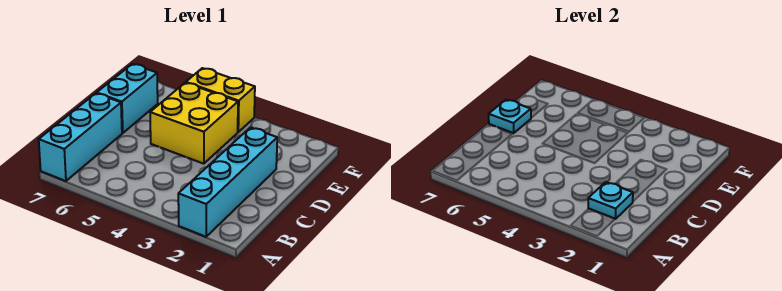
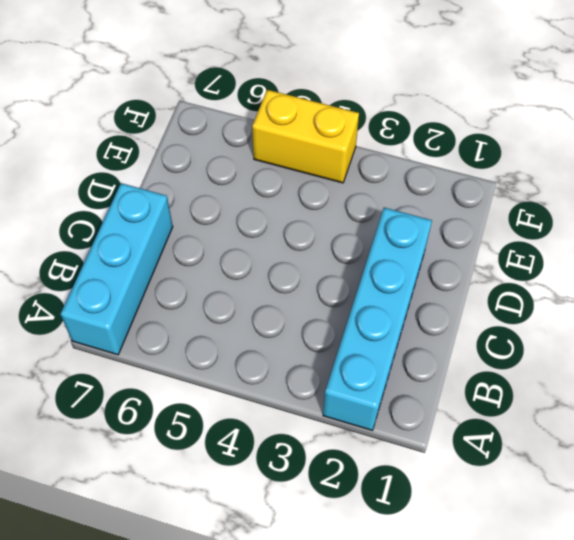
none -> yellow brick D4:E5 level 1
none -> cyan brick D7:E7 level 1

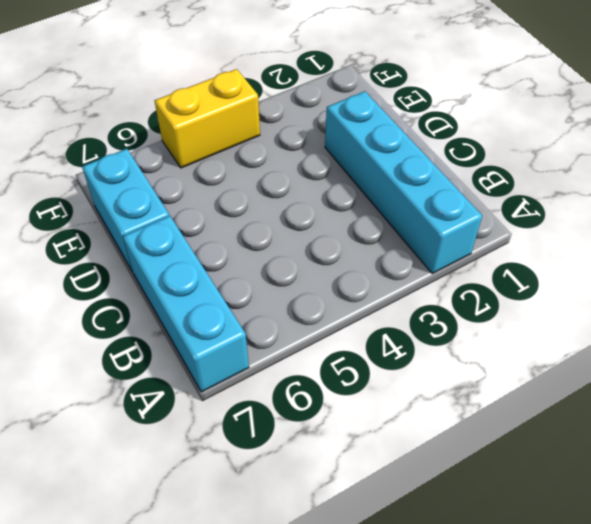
none -> yellow brick D4:E5 level 1
none -> cyan plate B2 level 2

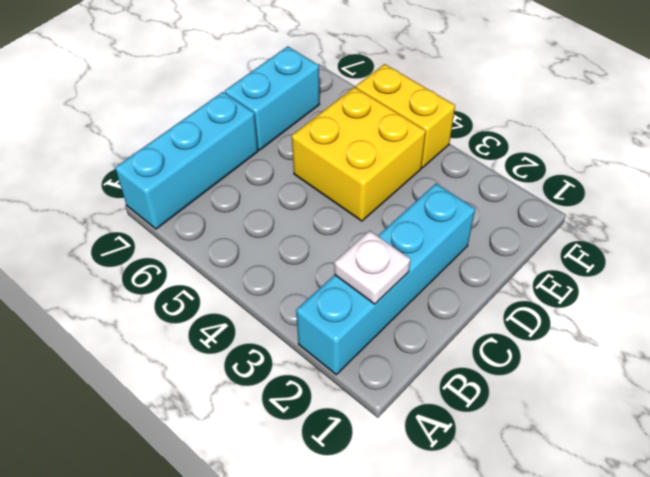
white plate B2 level 2 -> cyan plate B2 level 2
none -> cyan plate D7 level 2

